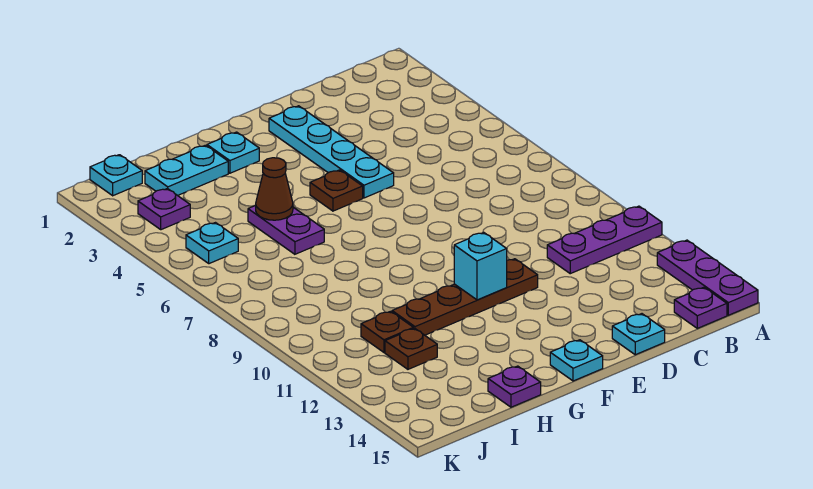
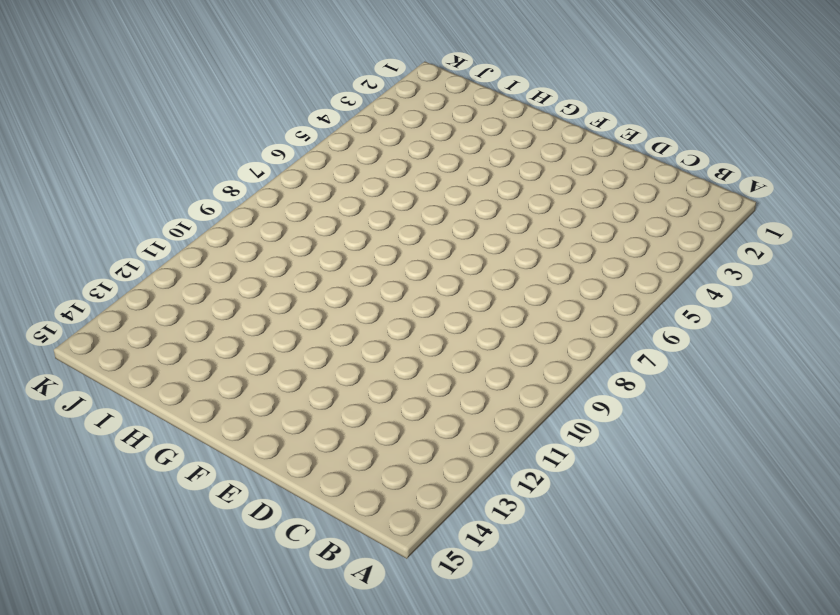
none -> purple plate A11:C11 level 1
none -> purple plate A13:A15 level 1
none -> purple plate B15 level 1

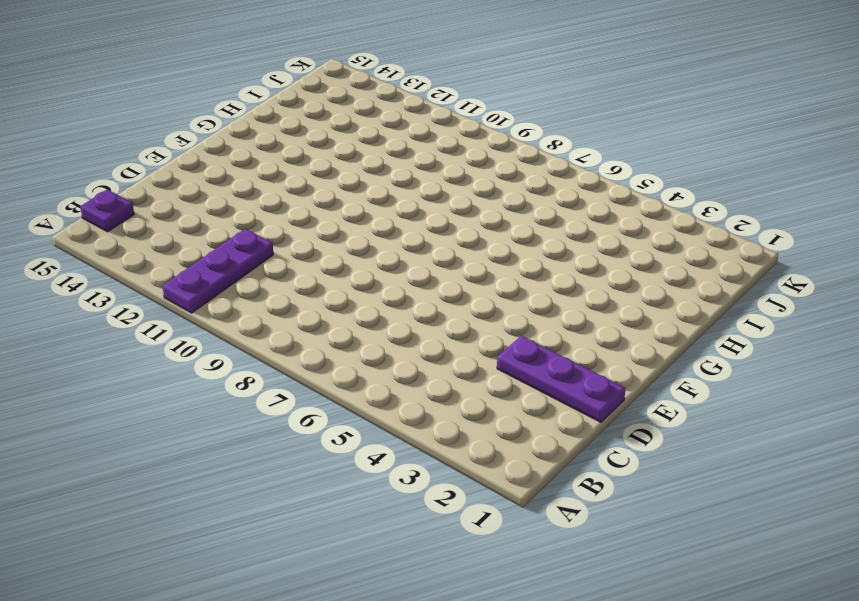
purple plate D1:D3 level 1 -> purple plate A13:A15 level 1
none -> cyan plate D15 level 1
none -> cyan plate E2:E5 level 1
none -> brown plate E11:H11 level 1

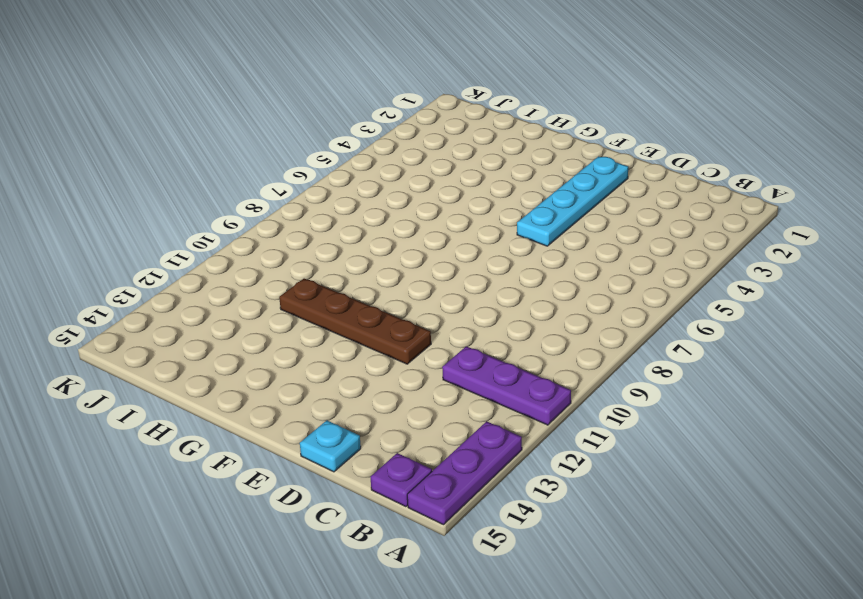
none -> brown plate F5 level 1
none -> cyan plate F15 level 1
none -> cyan plate G2 level 1

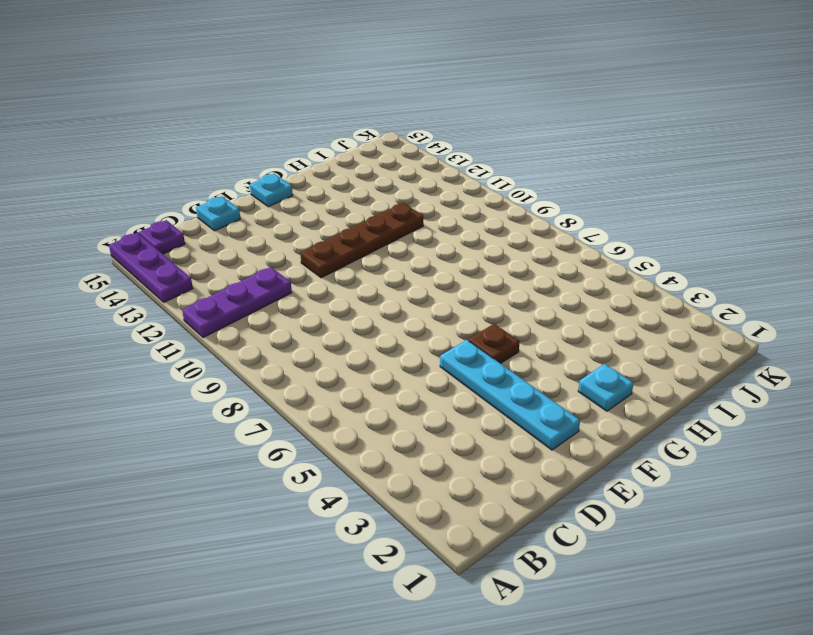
none -> cyan plate H2:I2 level 1
none -> purple plate H5:H6 level 1
none -> purple plate H15 level 1

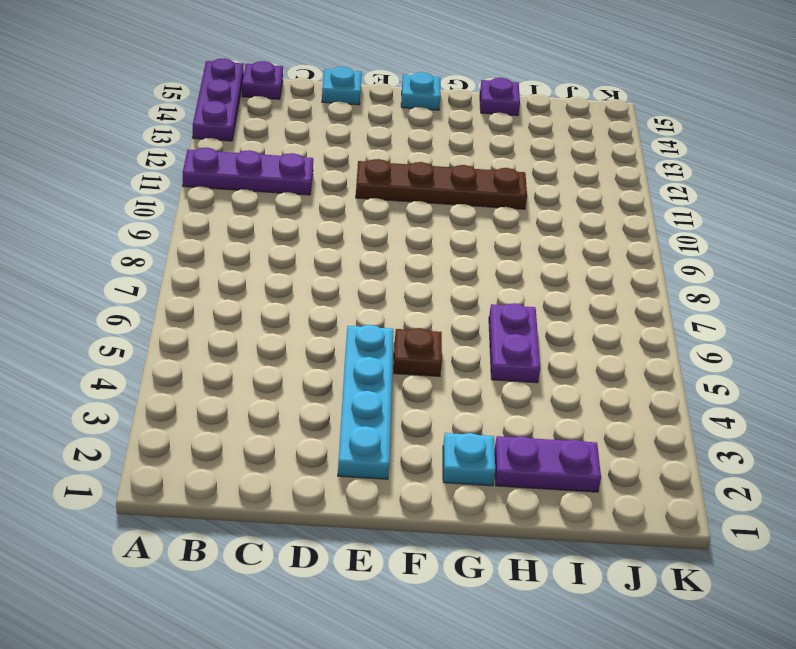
purple plate H2:I2 level 1 -> cyan plate H2:I2 level 1
none -> brown plate I11 level 1
none -> brown plate I12 level 1
none -> cyan plate J1 level 1

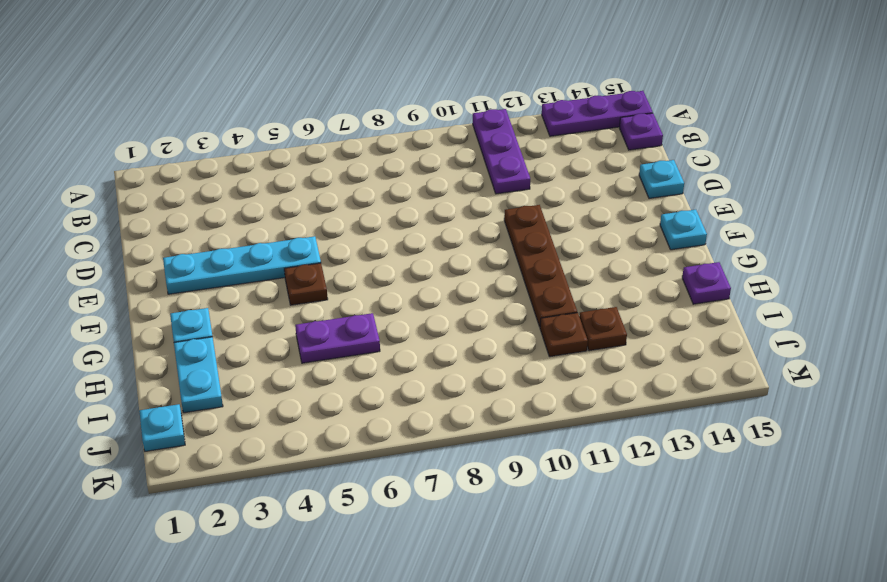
none -> purple plate J3 level 1
none -> cyan plate J5 level 1
none -> cyan brick F11 level 2

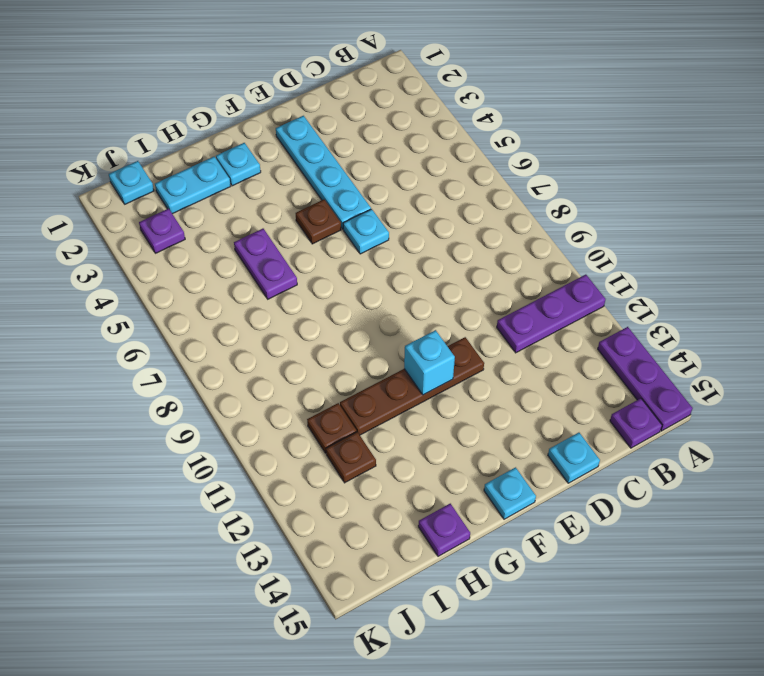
cyan plate E6 level 1 -> cyan plate J5 level 1
none -> brown cone H5 level 2

